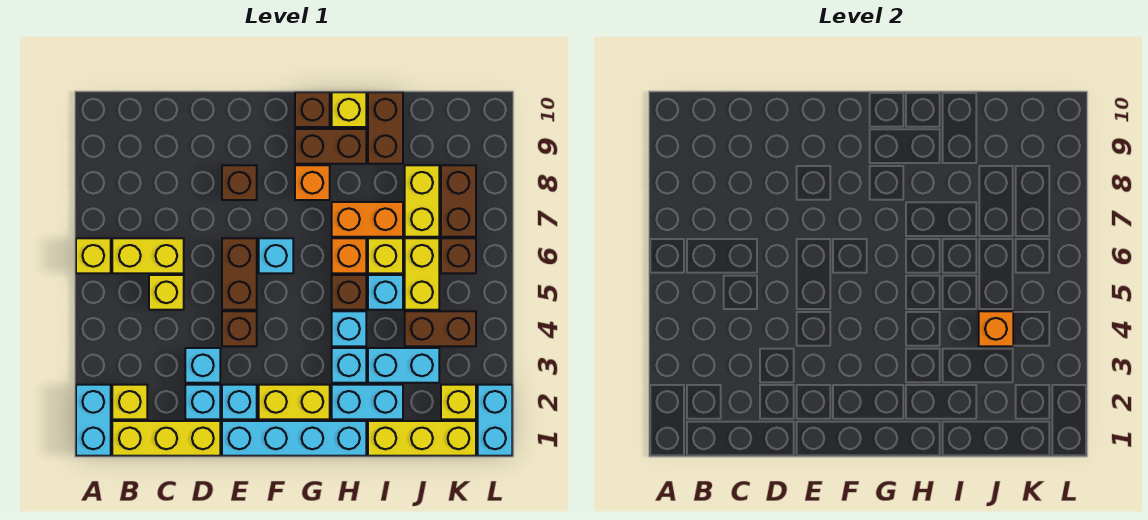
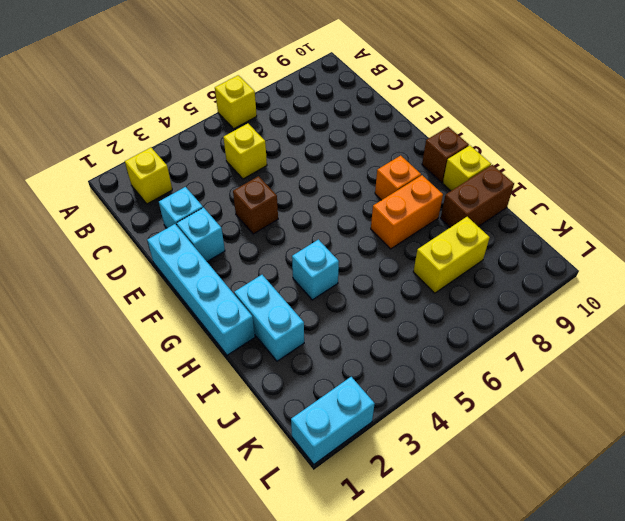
orange brick H7:H8 level 1 -> orange brick H7:I7 level 1
none -> cyan brick A1:A2 level 1
none -> yellow brick B1:D1 level 1
none -> yellow brick B6:C6 level 1
none -> cyan brick D3 level 1

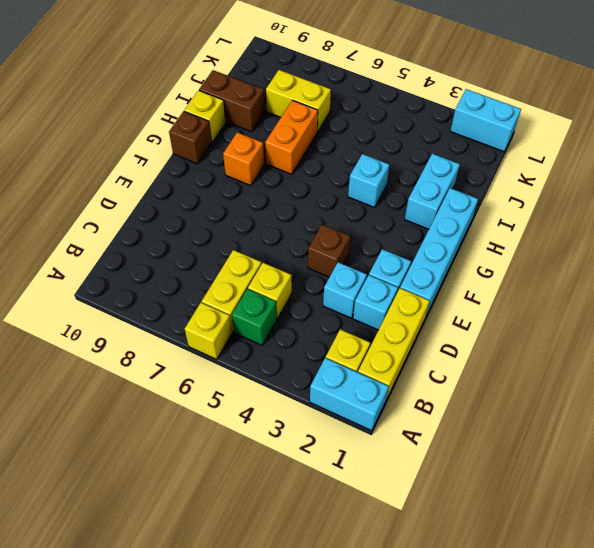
green brick B5 level 1 -> none
none -> brown brick E5:E6 level 1
none -> brown brick E8 level 1
none -> yellow brick F2:G2 level 1
none -> cyan brick F6 level 1

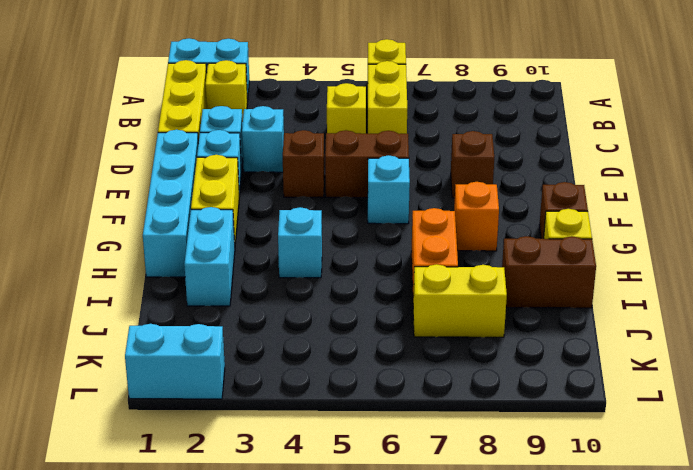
none -> brown brick G9:H9 level 1
none -> cyan brick H3 level 1
none -> brown brick H5 level 1
none -> orange brick H6 level 1

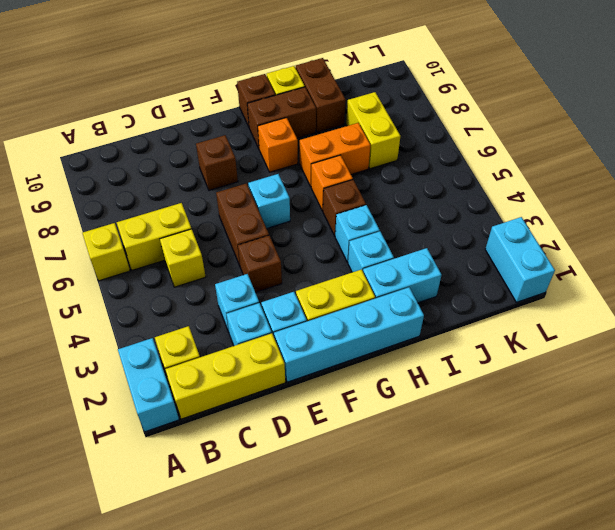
none -> yellow brick I1:K1 level 1
none -> cyan brick I3:J3 level 1
none -> cyan brick I5 level 1
none -> yellow brick I6 level 1

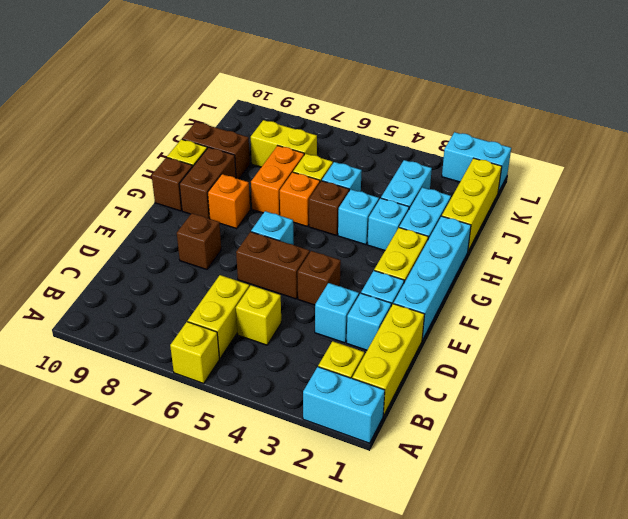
none -> brown brick J4:K4 level 1
none -> yellow brick J5:J6 level 1
none -> yellow brick K2 level 1
none -> brown brick K6 level 1

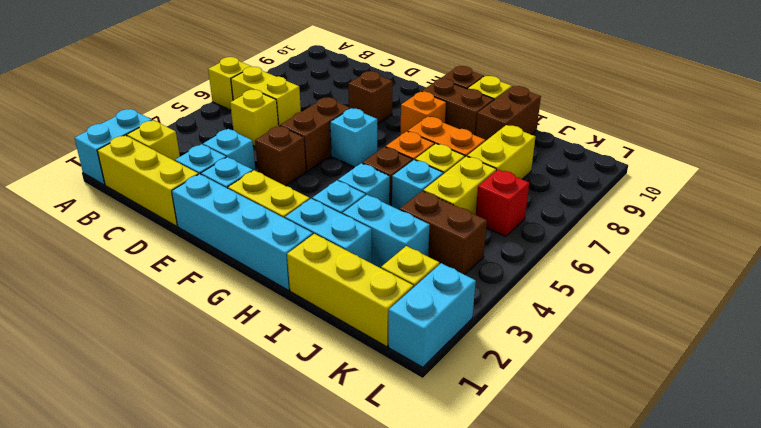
red brick K6 level 1 -> brown brick K6 level 1
none -> brown brick K7:K8 level 1
none -> orange brick J4 level 2

